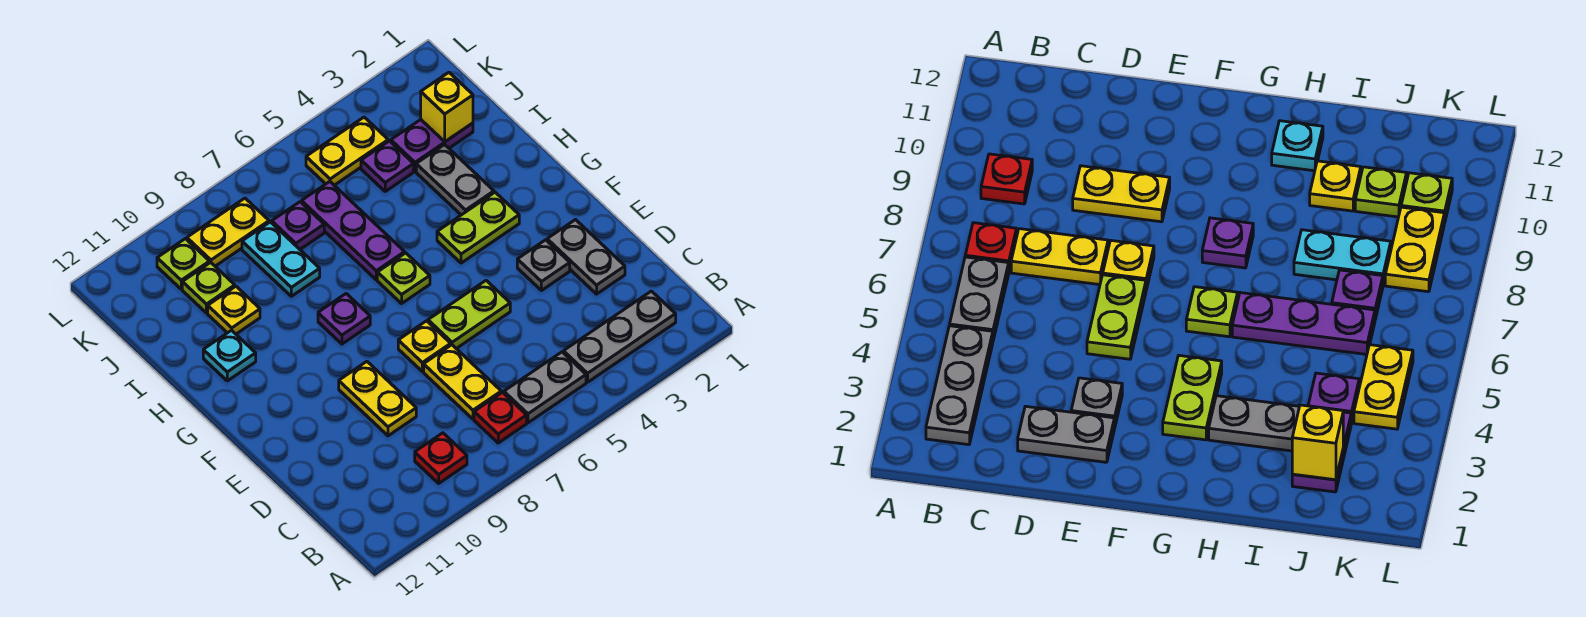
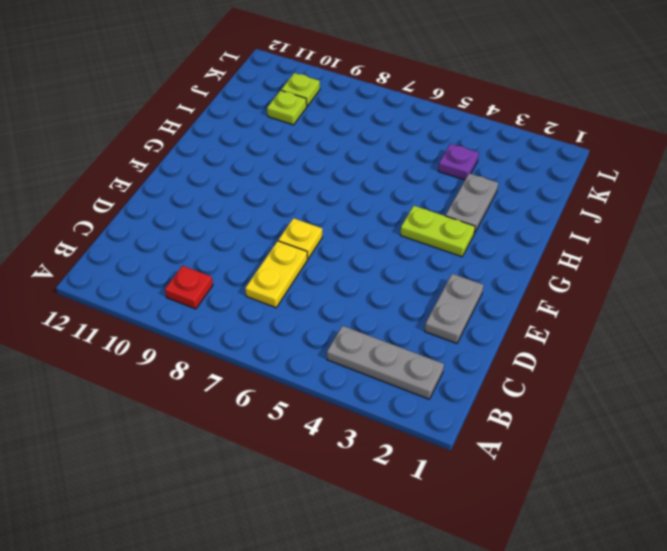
none -> grey plate B5:B6 level 1
none -> red plate B7 level 1
none -> yellow plate D9:E9 level 1

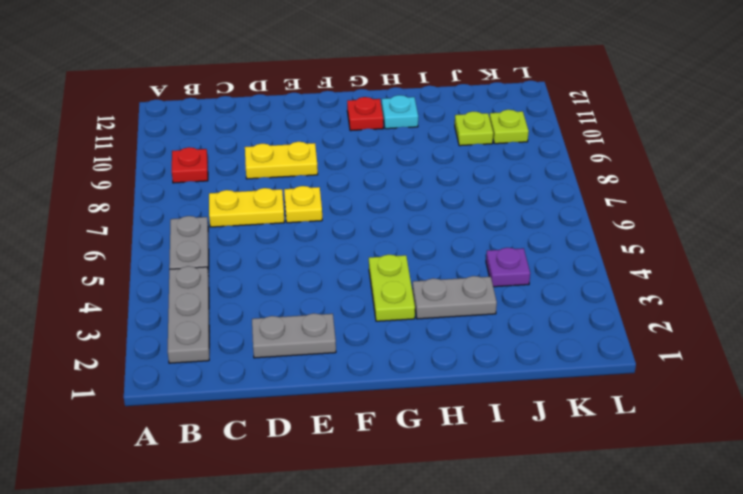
red plate G11 level 1 -> red plate B7 level 1
none -> grey plate E3 level 1
none -> lime plate E5:E6 level 1
none -> lime plate G6 level 1

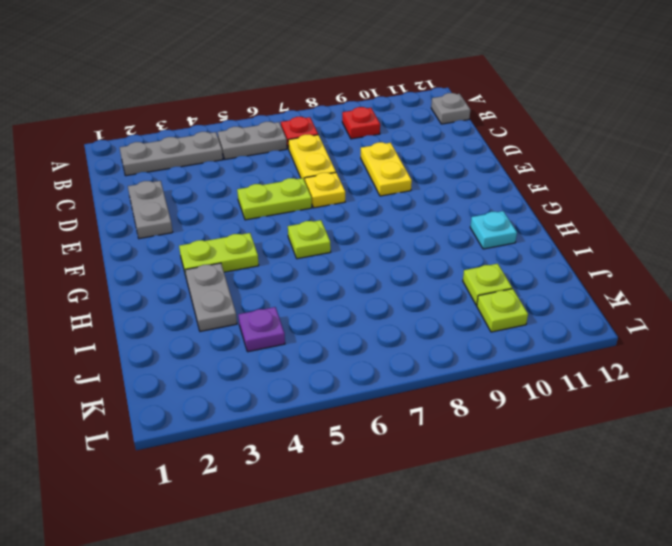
grey plate B12 level 1 -> grey plate E3 level 1
none -> purple plate G8 level 1
none -> purple plate H6:J6 level 1
none -> cyan plate I8:J8 level 1

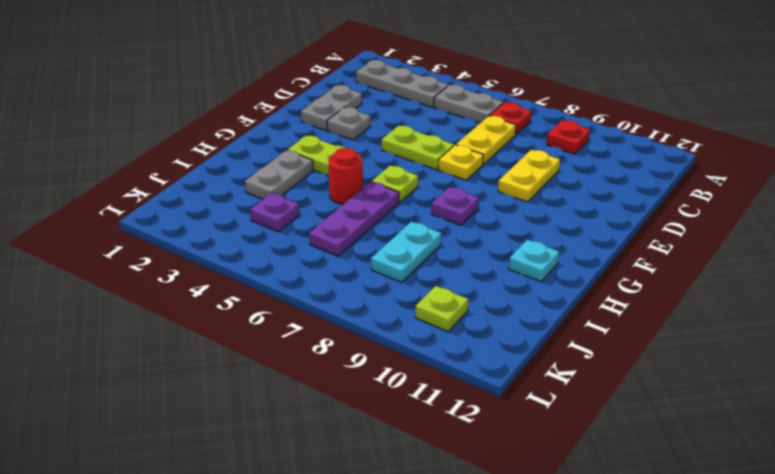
red round brick H5 level 1 -> none
none -> yellow plate I10 level 1
none -> purple plate J2:J3 level 1
none -> purple plate J7 level 1

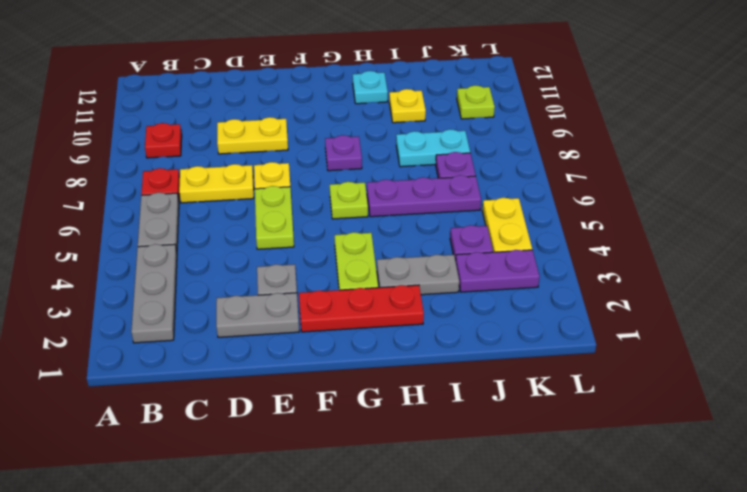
red plate F2:H2 level 1 -> none
purple plate J3:K3 level 1 -> purple plate J2:J3 level 1
none -> lime plate J10 level 1
none -> yellow plate K8:K9 level 1
none -> yellow brick J2 level 2

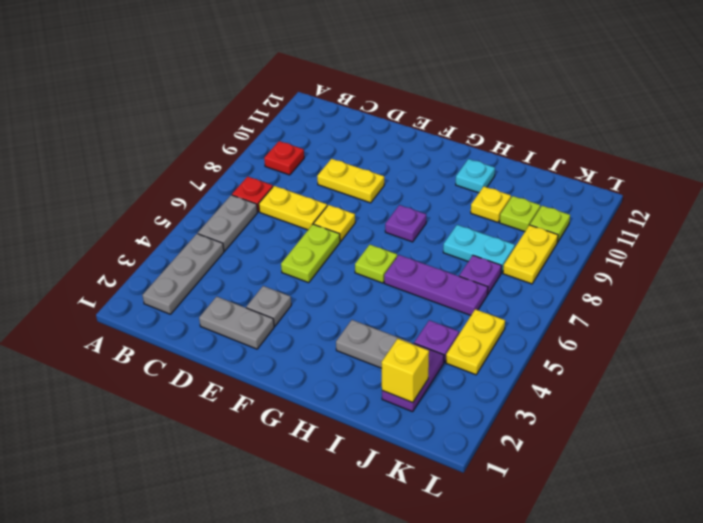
none -> lime plate G3:G4 level 1

